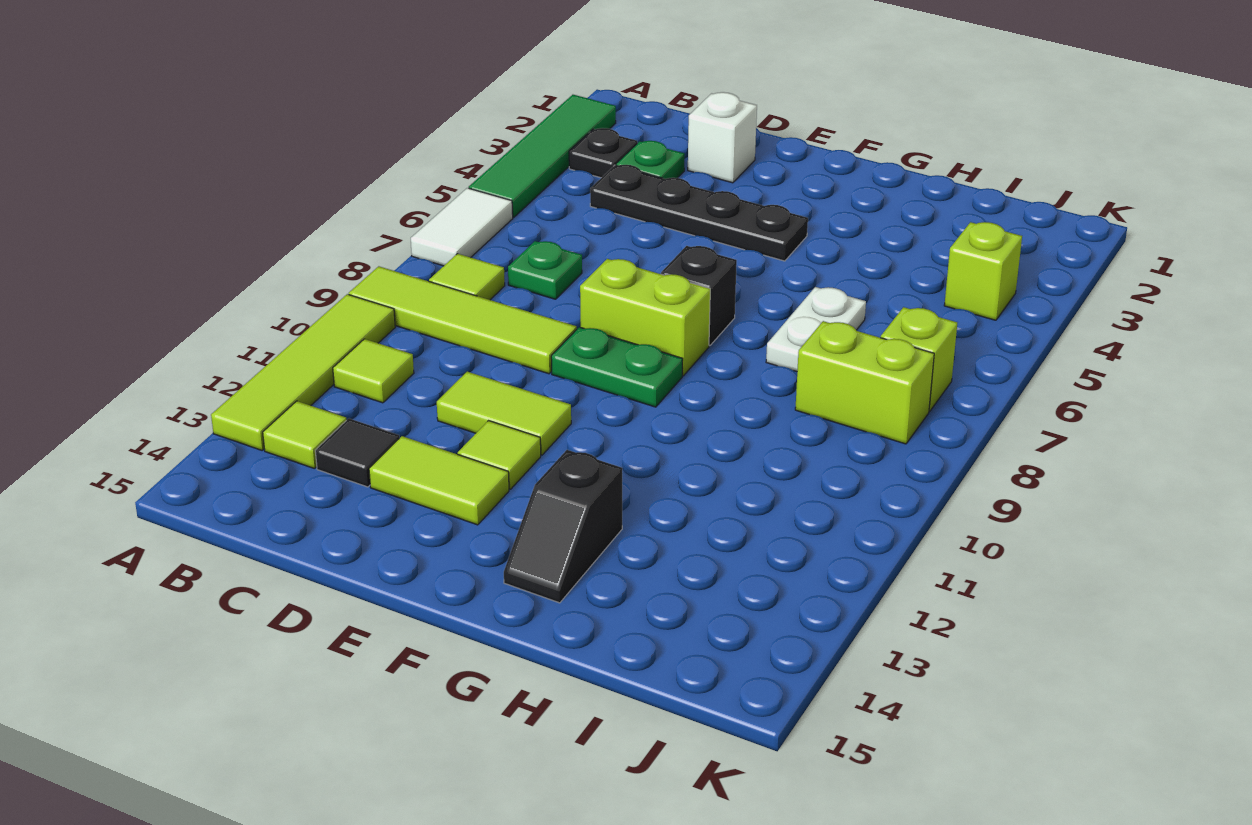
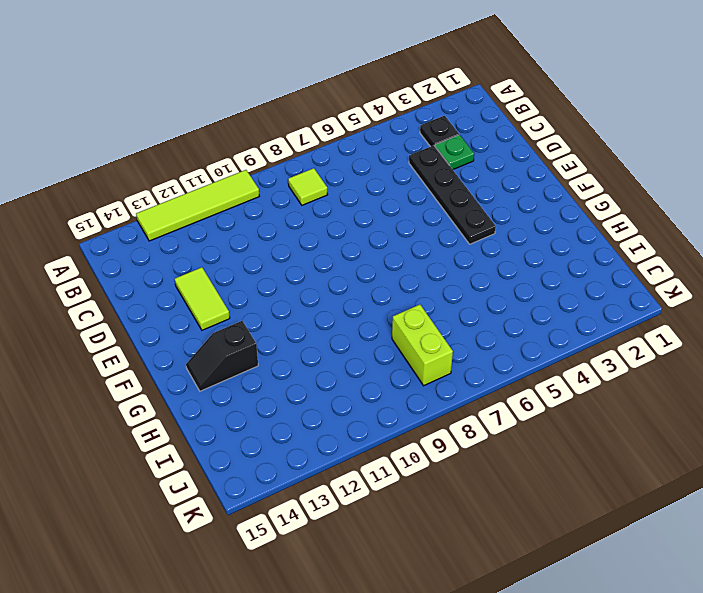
none -> green tile A2:A5 level 1
none -> white tile A6:A7 level 1
none -> lime tile A9:D9 level 1

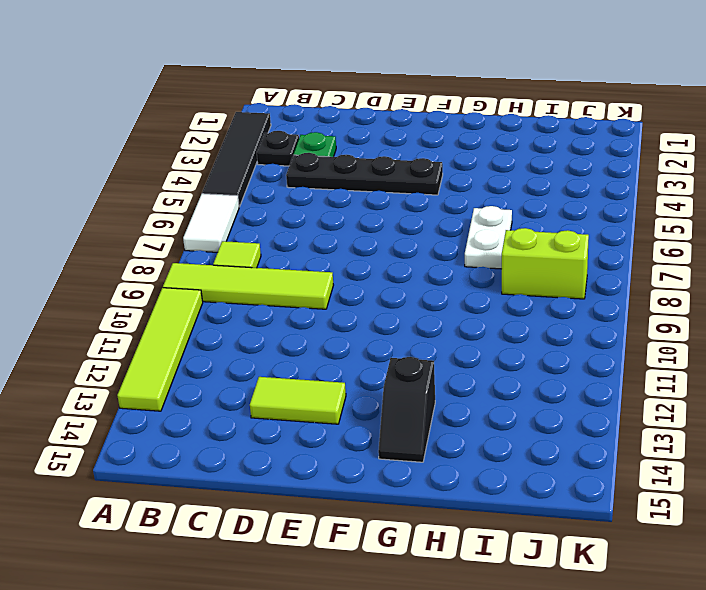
black tile A2:A5 level 1 -> green tile A2:A5 level 1
none -> lime tile B11 level 1
none -> lime tile B13 level 1
none -> green plate C7 level 1

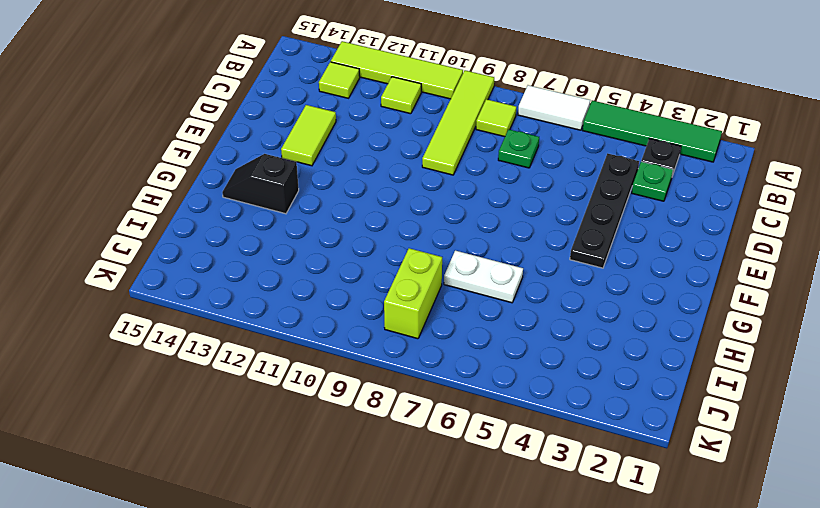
none -> black tile C13 level 1
none -> white brick D2 level 1
none -> lime tile D11:E11 level 1

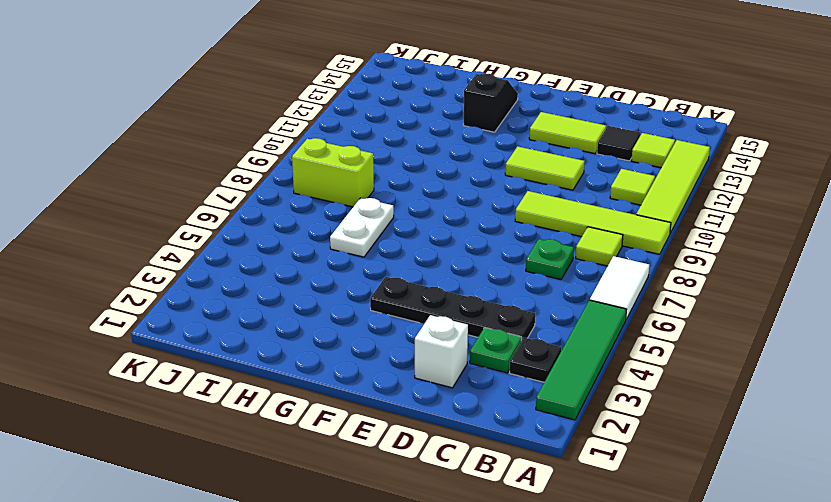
none -> lime brick E8:F8 level 1
none -> green plate E9:F9 level 1
none -> lime tile E12 level 1

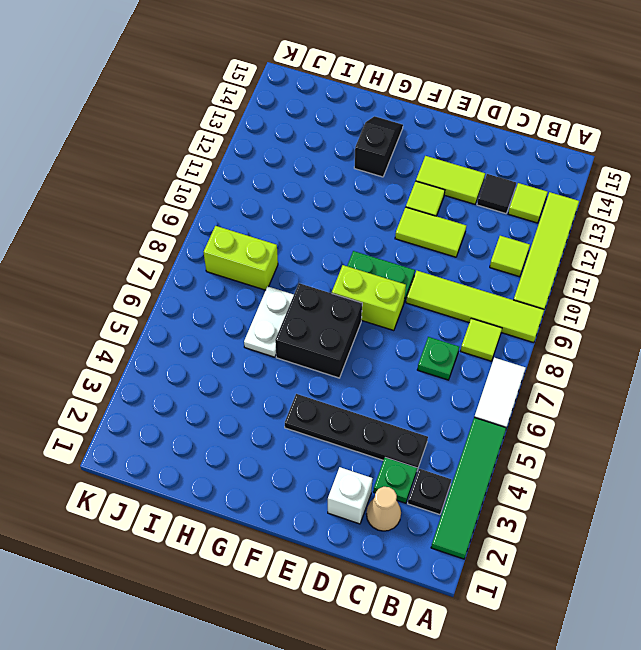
tan cone C2 level 1 -> none
black brick F6:G7 level 1 -> black brick F7 level 1
none -> lime brick J4 level 1
none -> lime brick J7 level 1

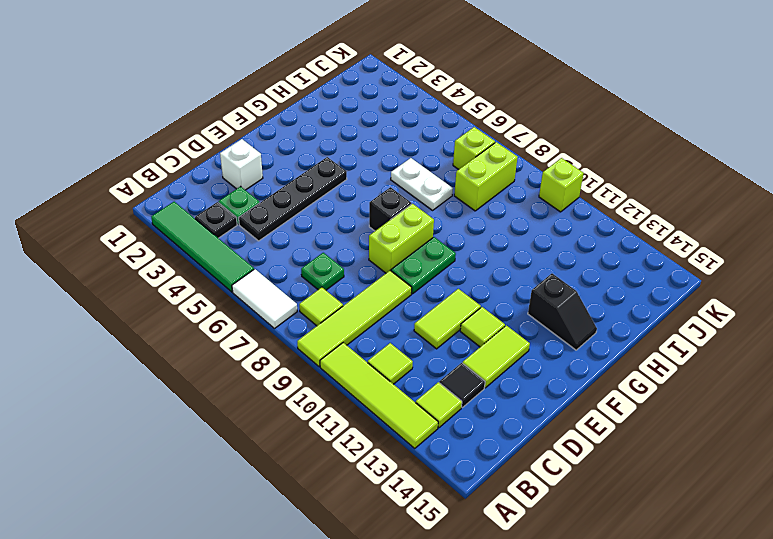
lime brick K10 level 1 -> lime brick J4 level 1

